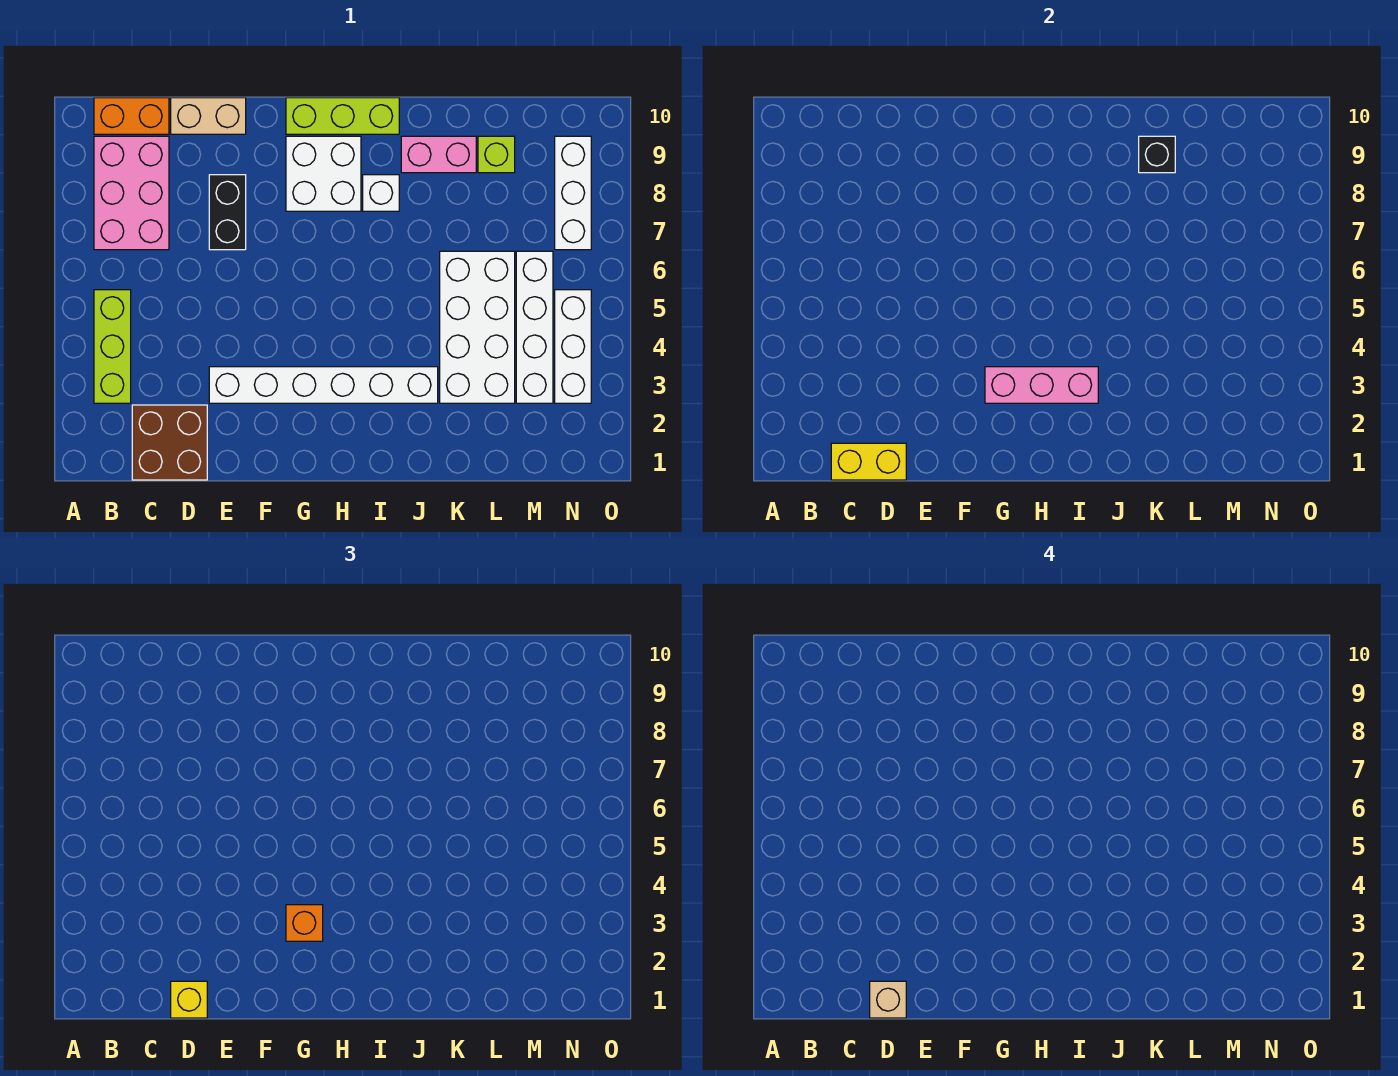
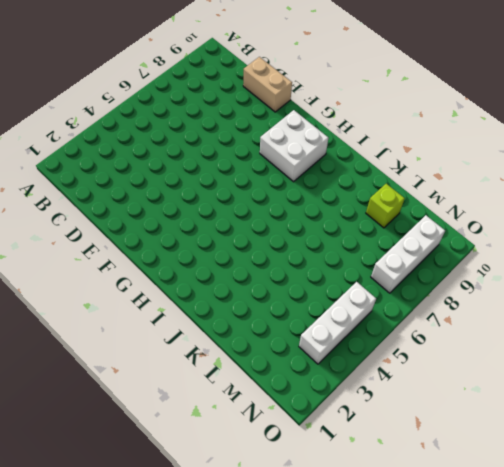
none -> lime brick B3:B5 level 1
none -> pink brick B7:C9 level 1
none -> orange brick B10:C10 level 1

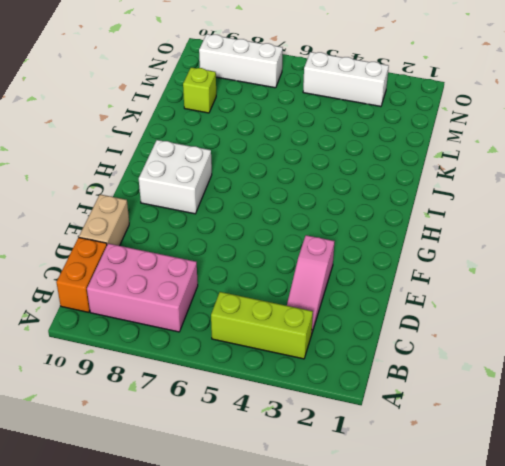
pink slope C3:E3 level 1 top E -> white brick E3:J3 level 1
none -> brown brick C1:D2 level 1
none -> black brick E7:E8 level 1
none -> lime brick G10:I10 level 1

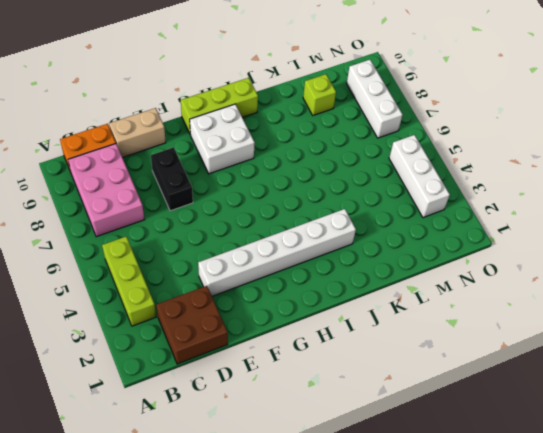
none -> white brick I8 level 1
none -> pink brick J9:K9 level 1
none -> white brick K3:L6 level 1

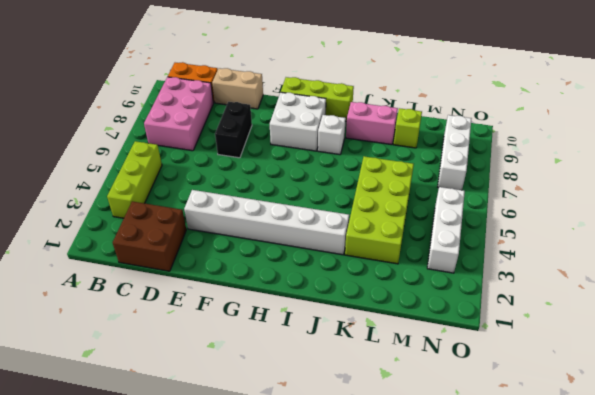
lime brick K3:L6 level 1 -> white brick K3:L6 level 1
none -> white brick M3:M6 level 1
none -> yellow brick C1:D1 level 2
none -> pink brick G3:I3 level 2

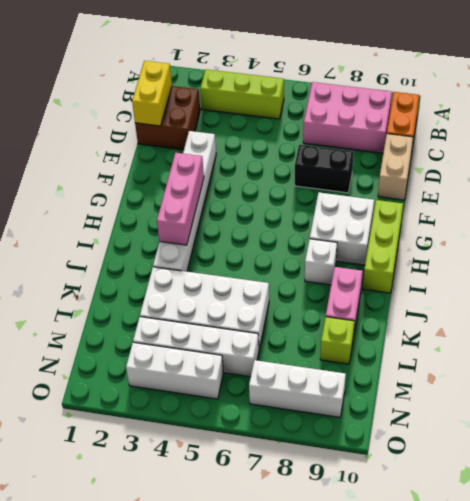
none -> black brick K9 level 2
none -> yellow brick D1 level 3
none -> orange brick G3 level 3

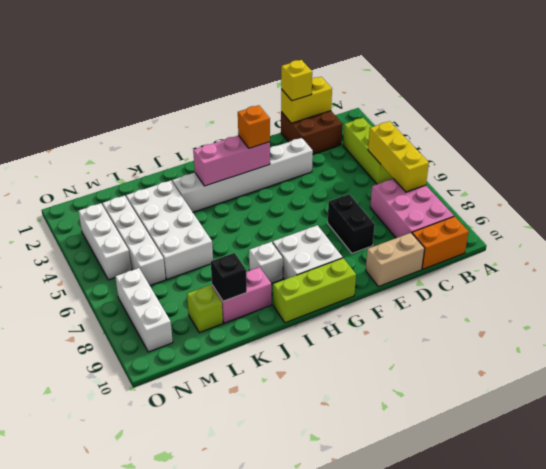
yellow brick B5:B7 level 2 -> none
none -> tan brick D1 level 4

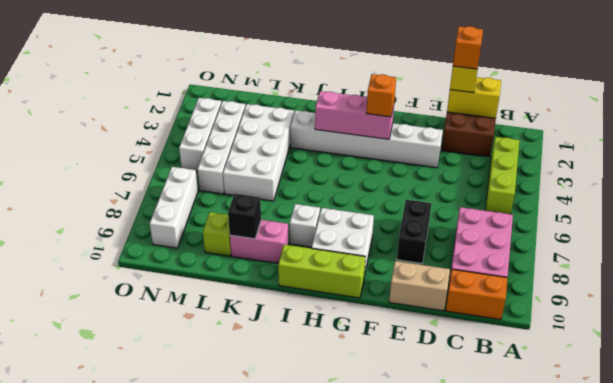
orange brick D1 level 4 -> tan brick D1 level 4

